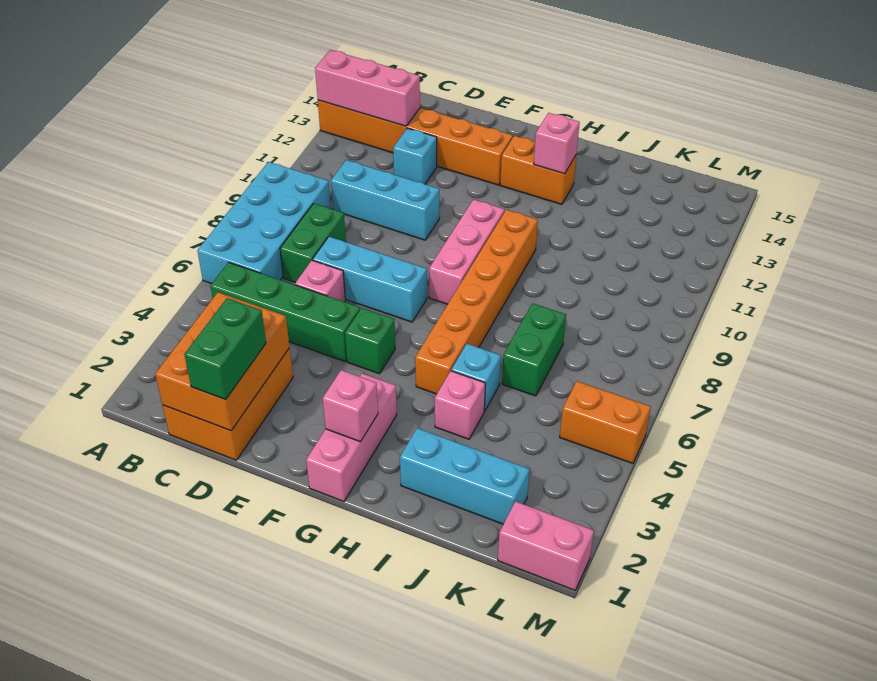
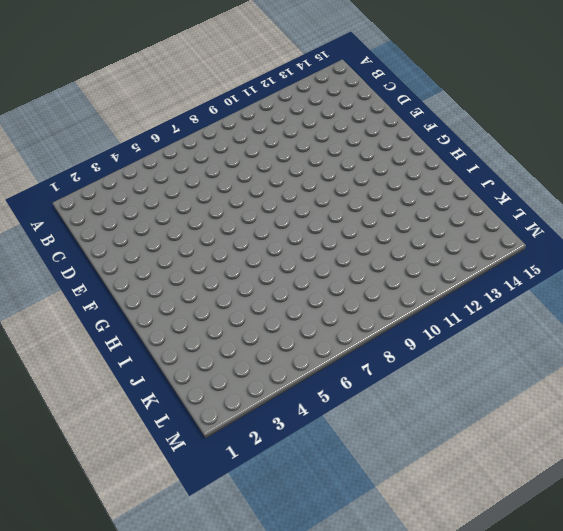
none -> cyan brick A6:B9 level 1
none -> orange brick A13:F13 level 1
none -> green brick B5:E5 level 1

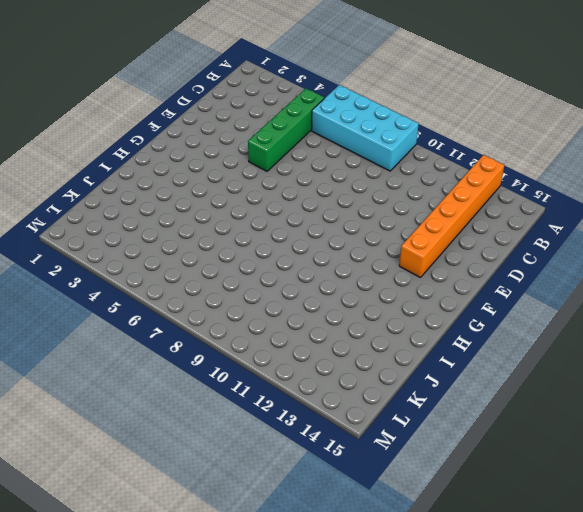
none -> orange brick C1:D3 level 1
none -> green brick C7:C8 level 1
none -> cyan brick C10:E10 level 1

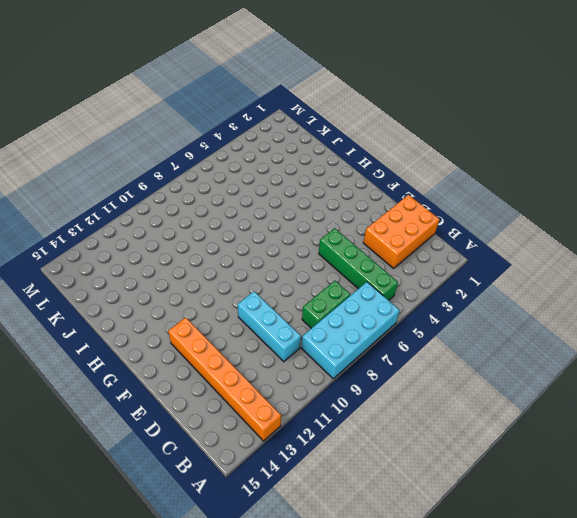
none -> pink brick D6 level 1
none -> cyan brick D7:F7 level 1
none -> cyan brick D12 level 1

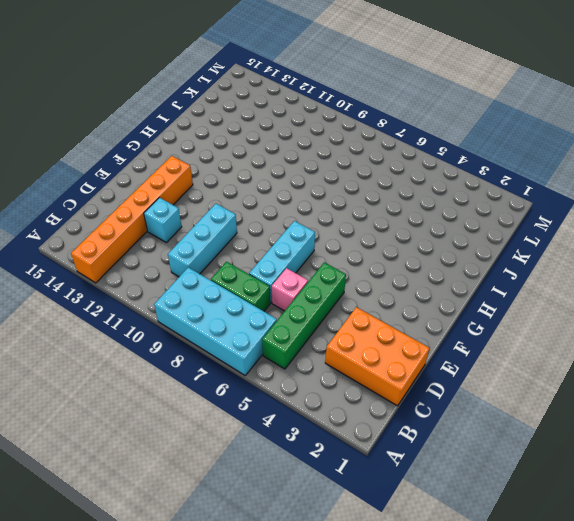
none -> green brick F5 level 1
none -> pink brick G1:G3 level 1
none -> pink brick G8:G10 level 1

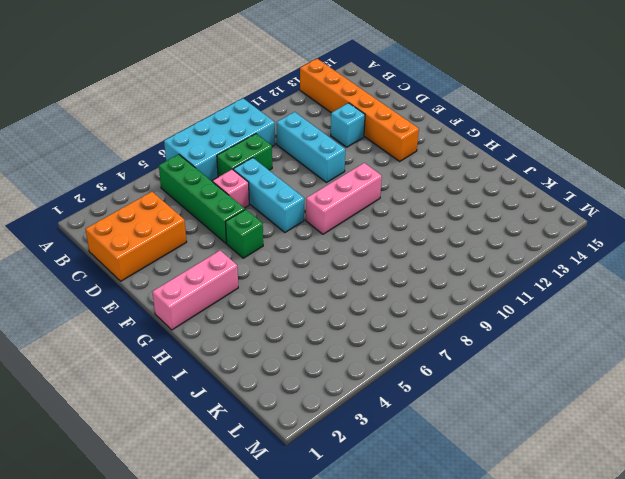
none -> orange brick G13:H13 level 1
none -> orange brick H5:H10 level 1
none -> cyan brick I2:K2 level 1

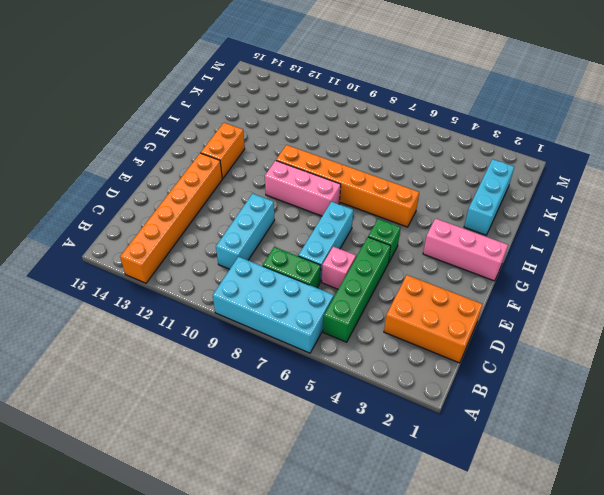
none -> cyan brick D12 level 1
none -> pink brick I4 level 1
none -> cyan brick I5 level 1

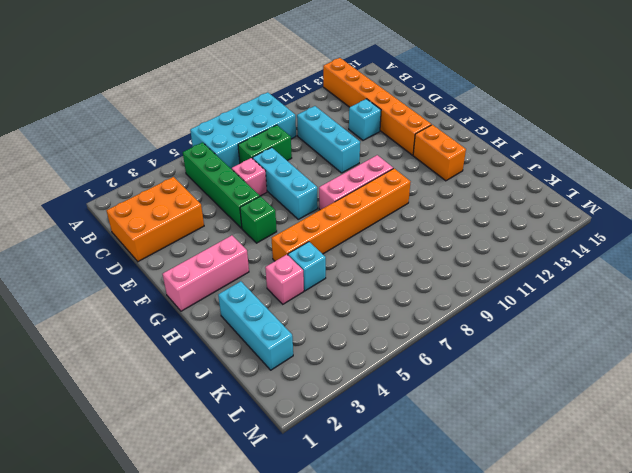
none -> green brick J6:J7 level 1
none -> pink brick L1:M1 level 1
none -> orange brick L5:M5 level 1

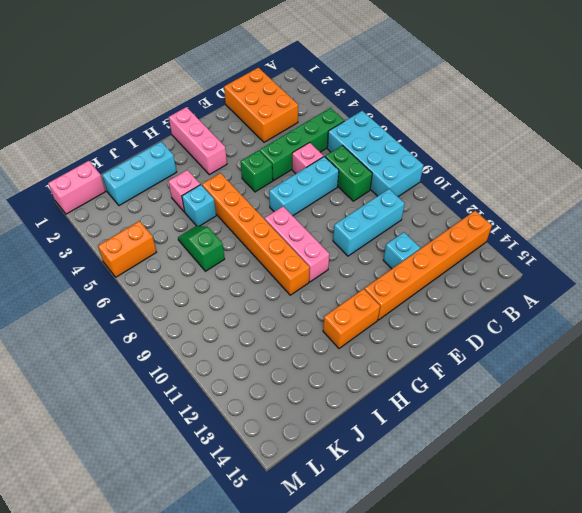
green slope J6:J7 level 1 top 7 -> green brick J6:J7 level 1
none -> pink brick A13:C13 level 2
none -> orange brick C1:D3 level 2
none -> pink brick G2 level 2

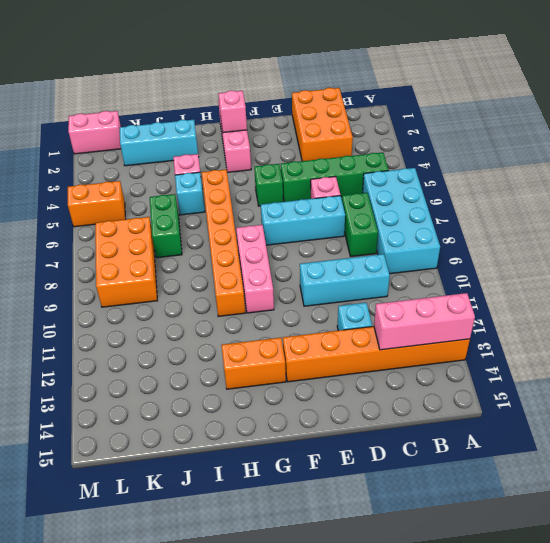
orange brick K7:L9 level 1 -> orange brick C1:D3 level 2
none -> pink brick H13 level 2
none -> green brick D1:D2 level 3

